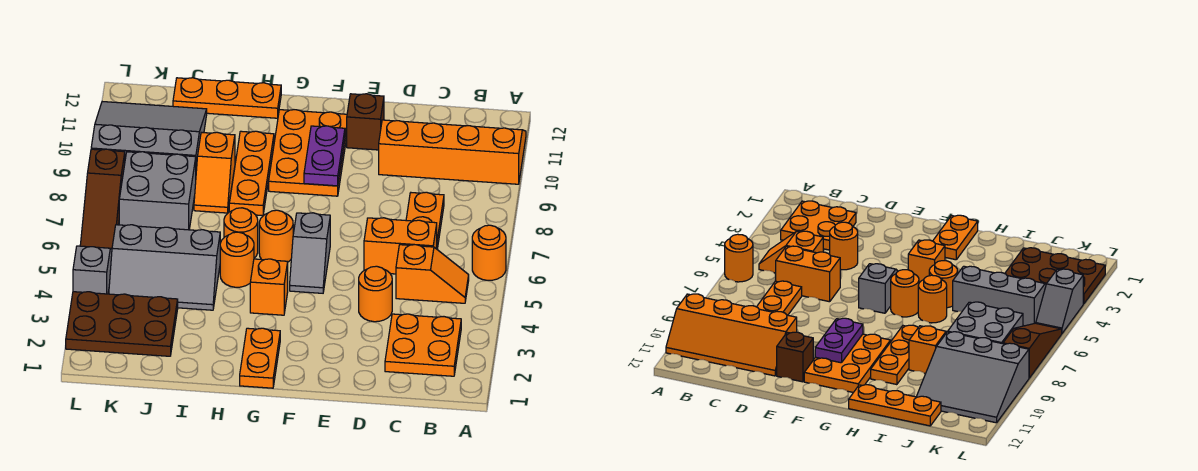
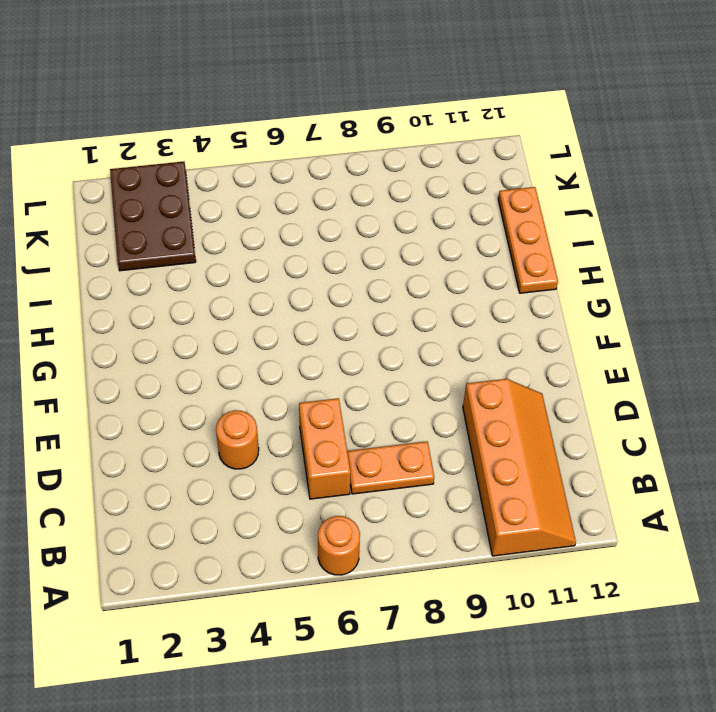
none -> orange plate B2:C3 level 1
none -> orange slope B5:C5 level 1 top C
none -> brown brick E11 level 1

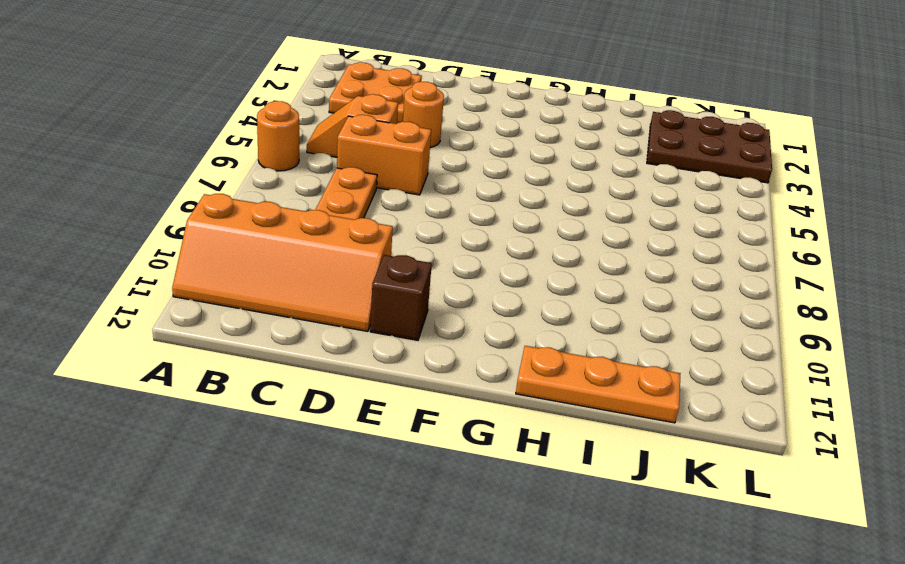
none -> grey slope F5:F6 level 1 top 6
none -> orange plate F9:G11 level 1
none -> orange plate G1:G2 level 1

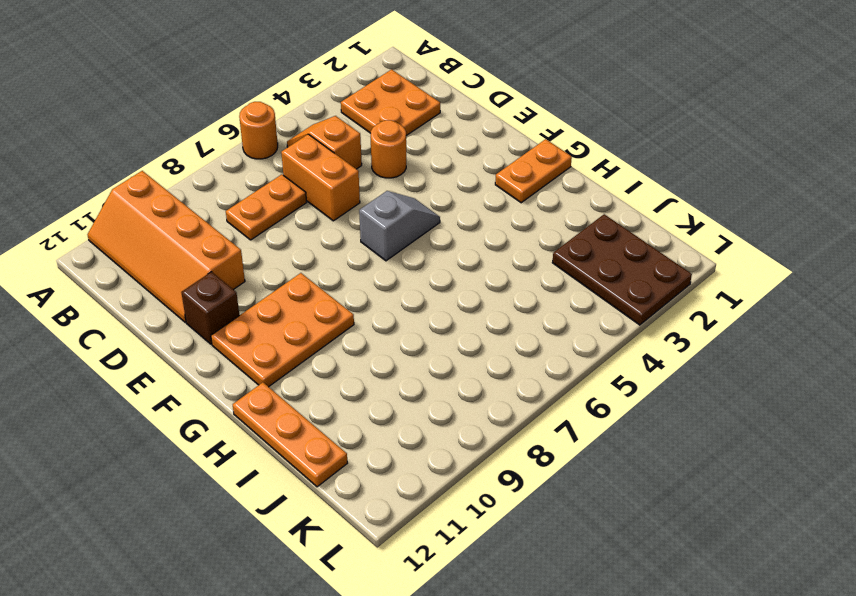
none -> orange brick G4 level 1
none -> orange round brick G6 level 1
none -> orange round brick H5 level 1

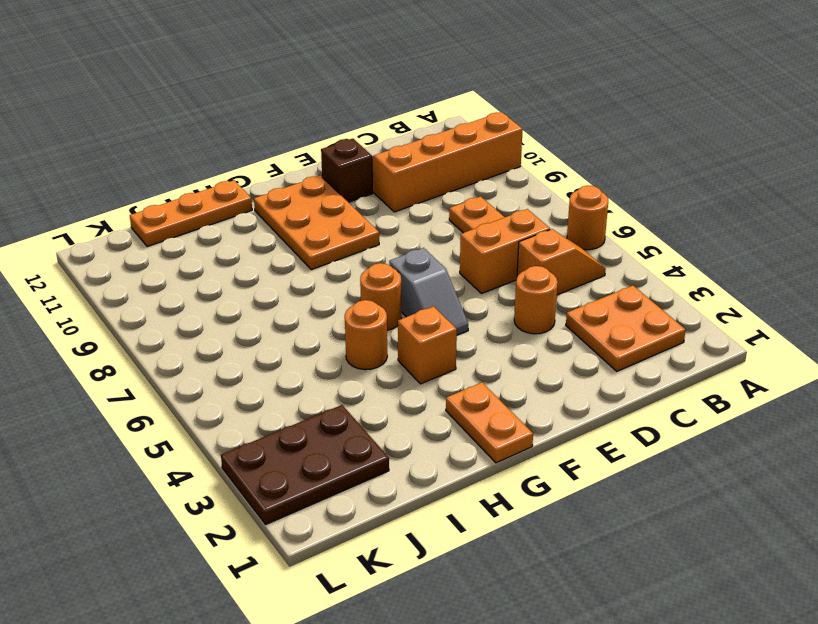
none -> orange round brick H6 level 1
none -> orange plate H8:H10 level 1
none -> grey slope I4:K5 level 1 top 5

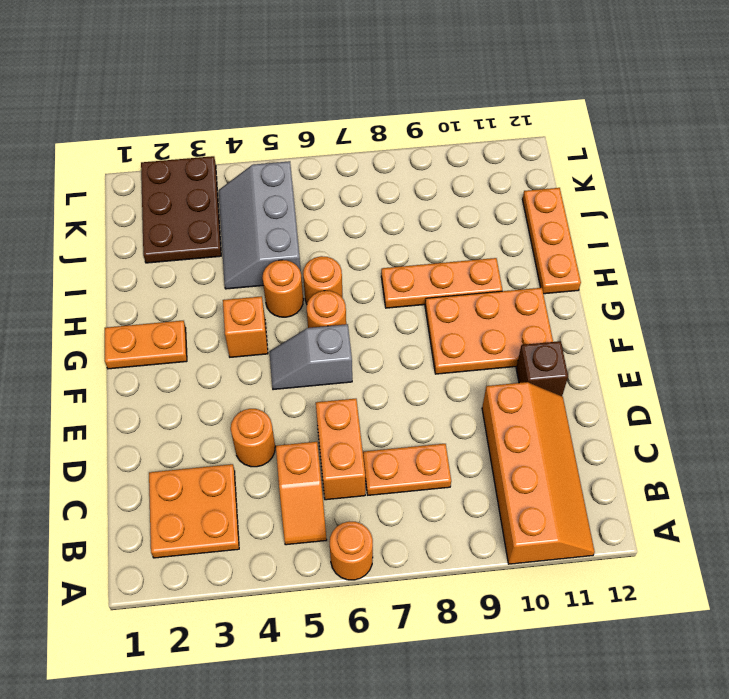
none -> orange slope I8:I9 level 1 top 9
none -> grey brick J7:K8 level 1
none -> grey slope J9:L11 level 1 top 9

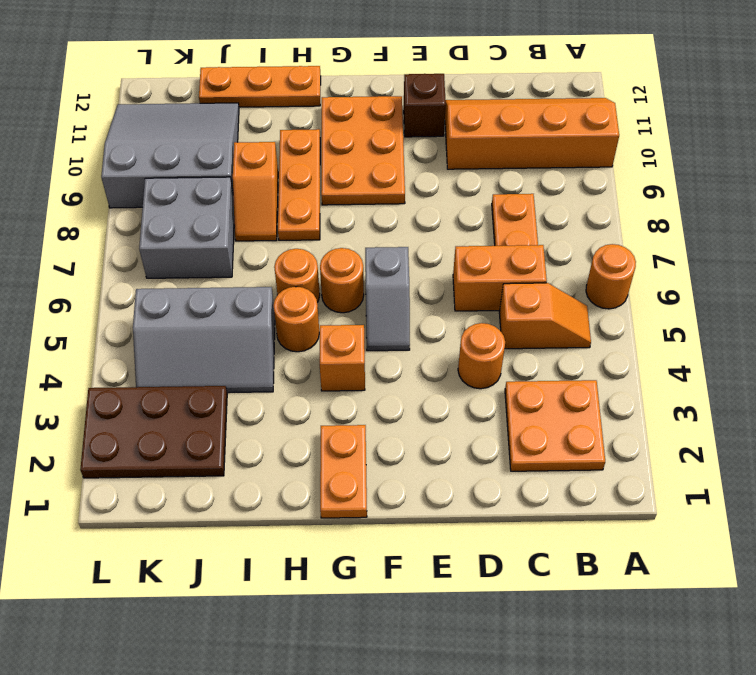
none -> grey slope L4:L5 level 1 top 4
none -> brown slope L6:L8 level 1 top 8
none -> purple plate F9:F10 level 2

